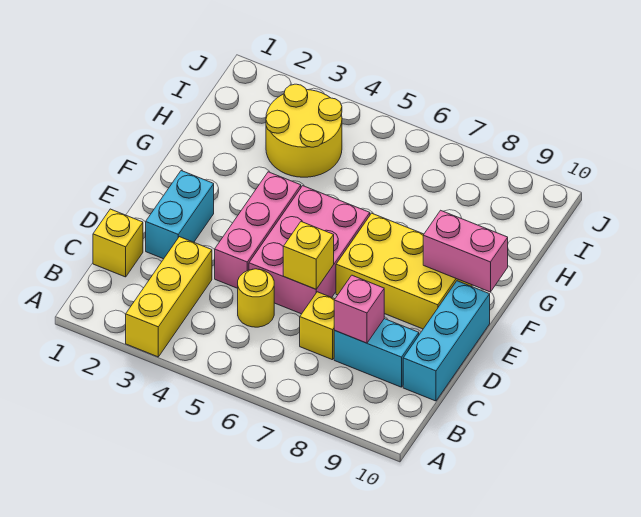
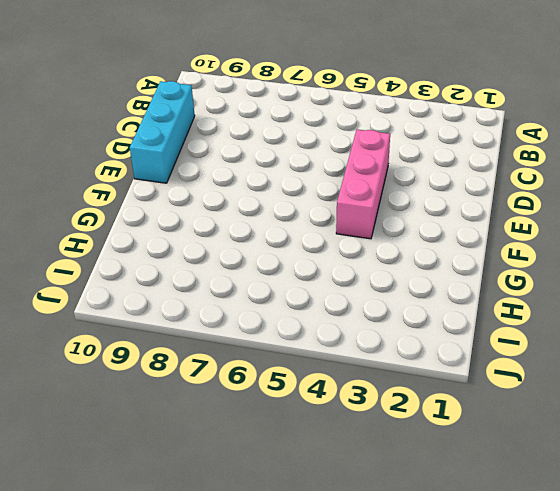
none -> yellow brick A3:C3 level 1
none -> yellow brick C1 level 1
none -> yellow round brick C5 level 1

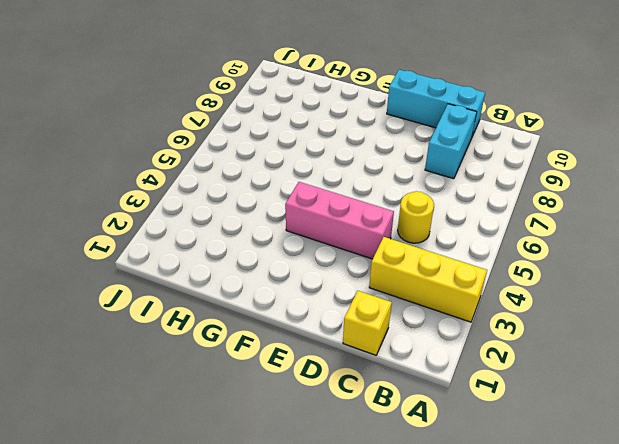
none -> yellow brick C7 level 1
none -> cyan brick D2:E2 level 1
none -> pink brick D5:F6 level 1

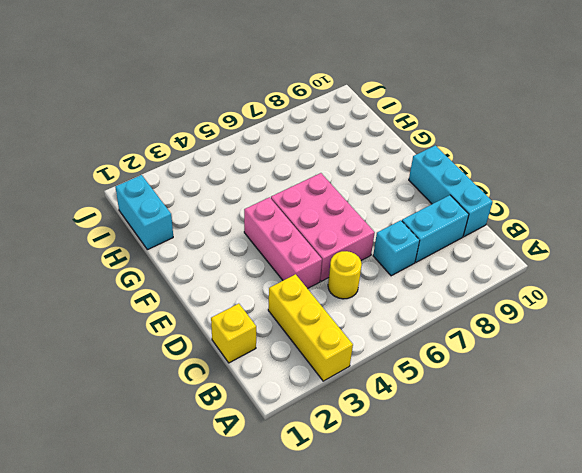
cyan brick C7 level 1 -> yellow brick C7 level 1
cyan brick H1:I1 level 1 -> cyan brick D2:E2 level 1
none -> yellow brick E7:F9 level 1
none -> yellow round brick H3:I4 level 1
none -> pink brick C8 level 2

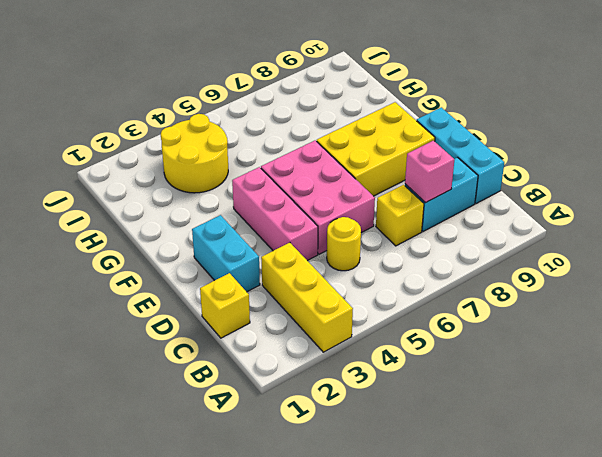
none -> yellow brick D6 level 2
none -> pink brick F9:F10 level 2

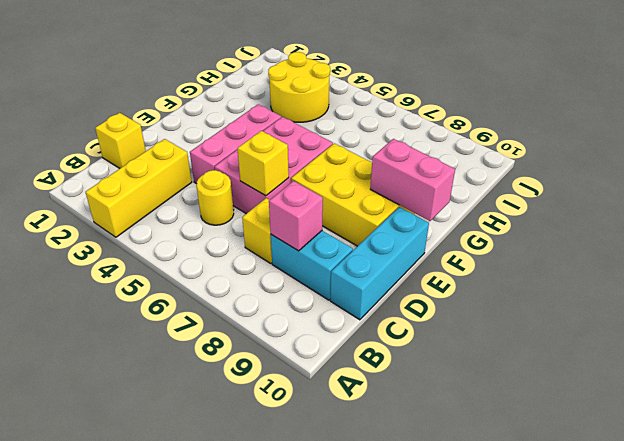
none -> cyan brick D2:E2 level 1

